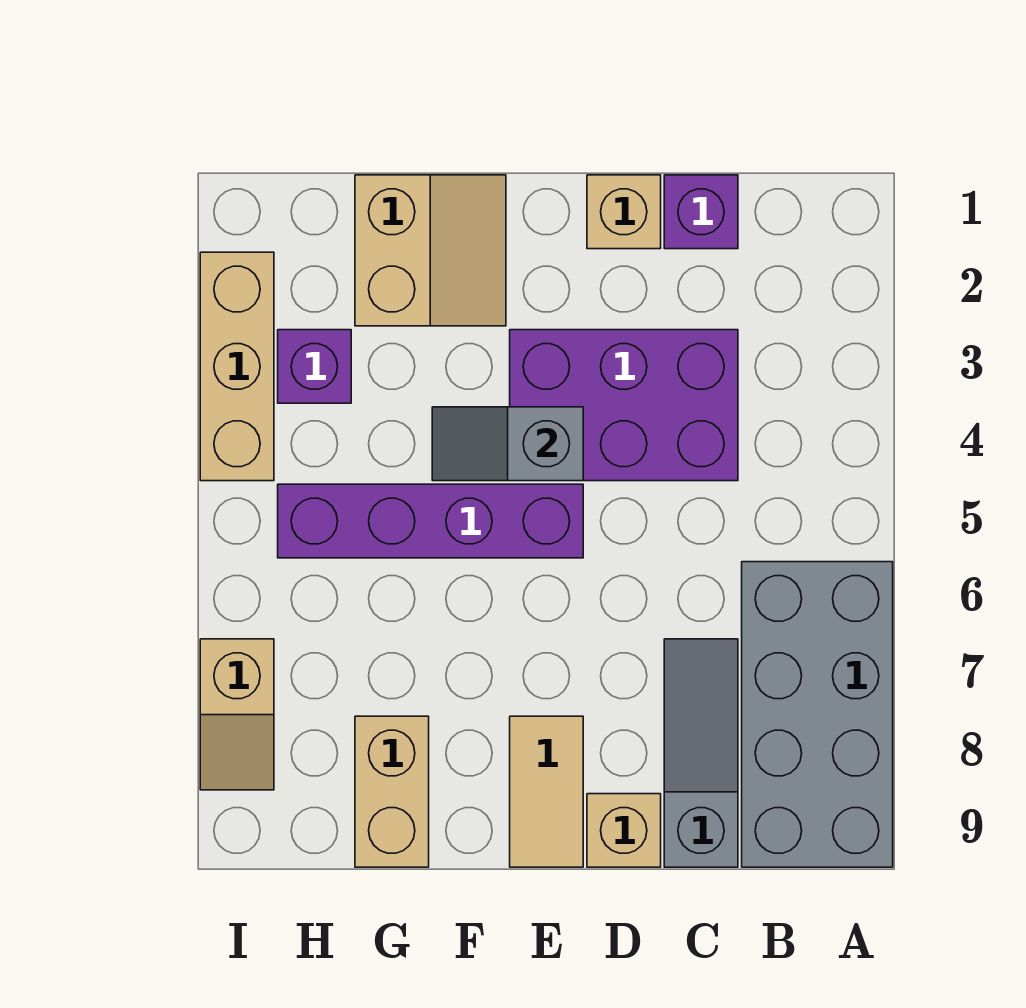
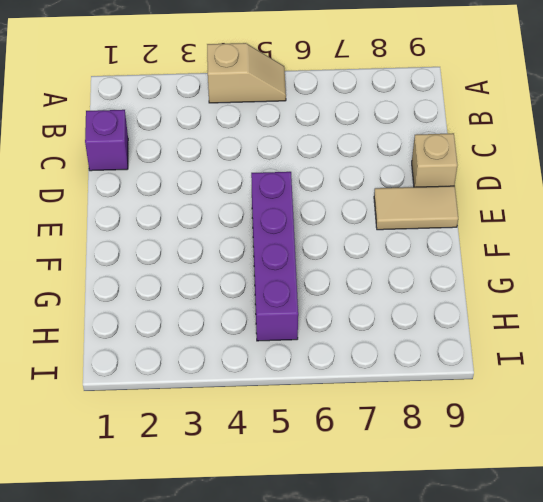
tan slope A4:A5 level 1 top 4 -> tan slope I7:I8 level 1 top 7
none -> grey brick A6:B9 level 1
none -> purple brick C3:E4 level 1
none -> grey slope C7:C9 level 1 top 9

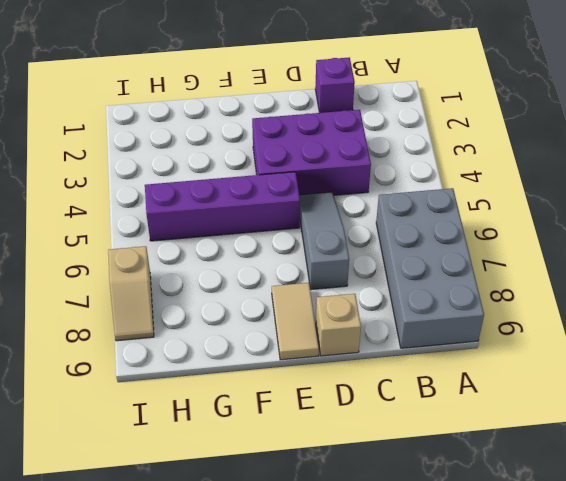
grey slope D5:D7 level 1 top 7 -> grey slope C7:C9 level 1 top 9
none -> tan brick D1 level 1
none -> tan slope F1:G2 level 1 top G
none -> tan brick G8:G9 level 1

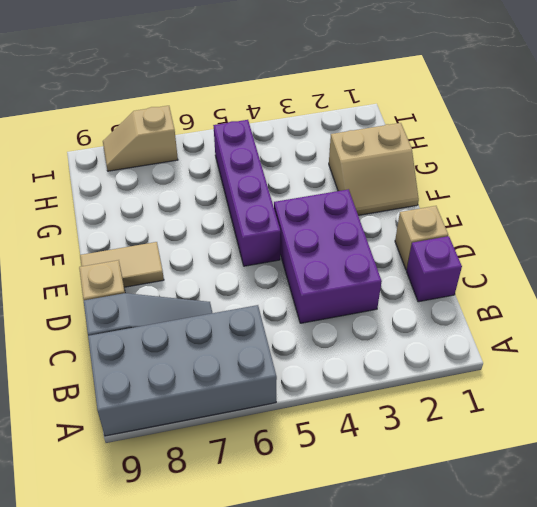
none -> tan brick G8:G9 level 1
none -> purple brick H3 level 1
none -> tan brick I2:I4 level 1

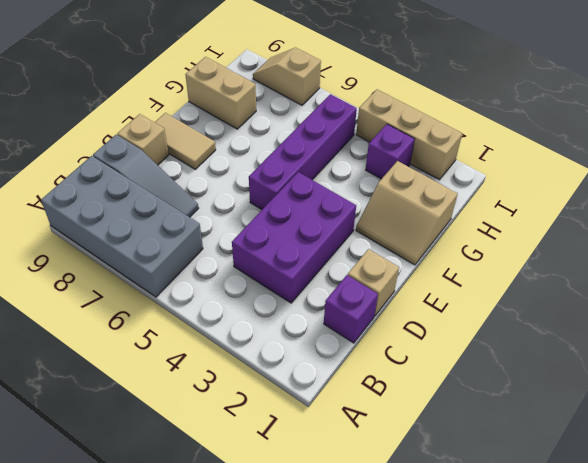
none -> grey slope E4:F4 level 2 top E

